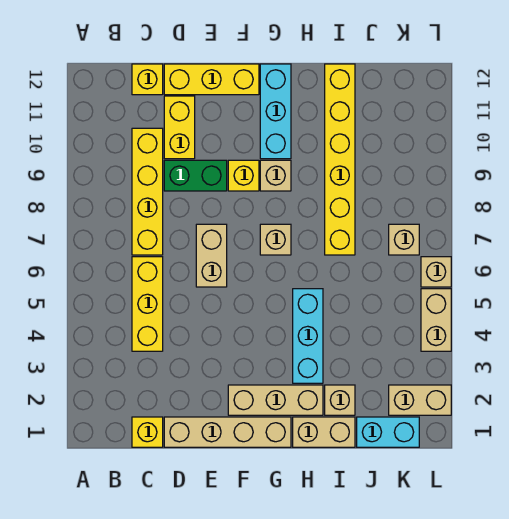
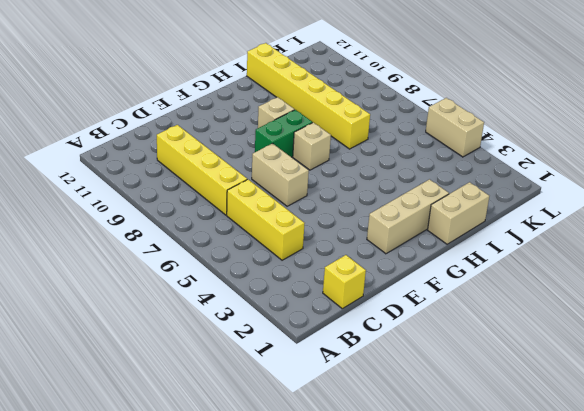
green brick F8:G8 level 1 -> green brick D9:E9 level 1
none -> yellow brick C12 level 1
none -> tan brick D1:G1 level 1
none -> yellow brick D10:D11 level 1

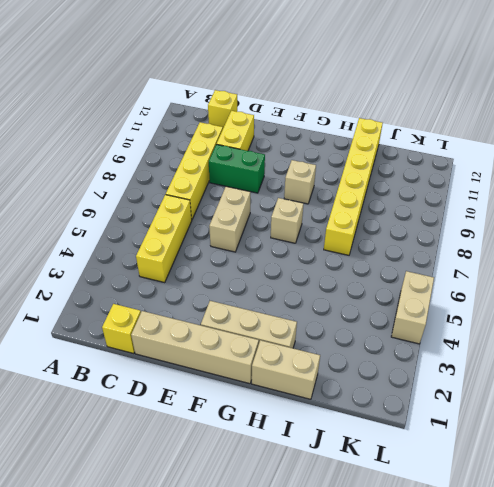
none -> yellow brick D12:F12 level 1
none -> yellow brick F9 level 1
none -> cyan brick G10:G12 level 1

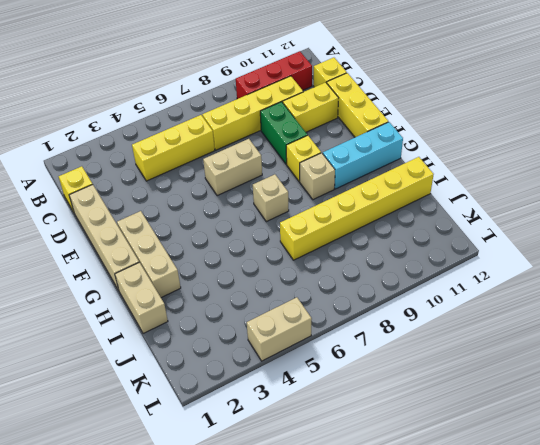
red brick B9:B11 level 1 -> none
none -> cyan brick H3:H5 level 1
none -> tan brick I2 level 1
none -> cyan brick J1:K1 level 1

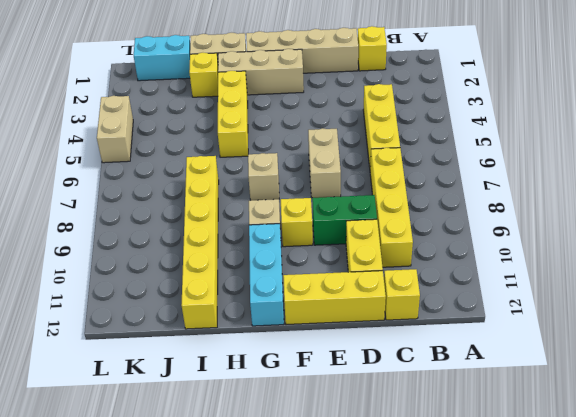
yellow brick H3:H5 level 1 -> cyan brick H3:H5 level 1
yellow brick I2 level 1 -> tan brick I2 level 1
none -> tan brick K2:L2 level 1
none -> tan brick K7 level 1
none -> tan brick L6 level 1

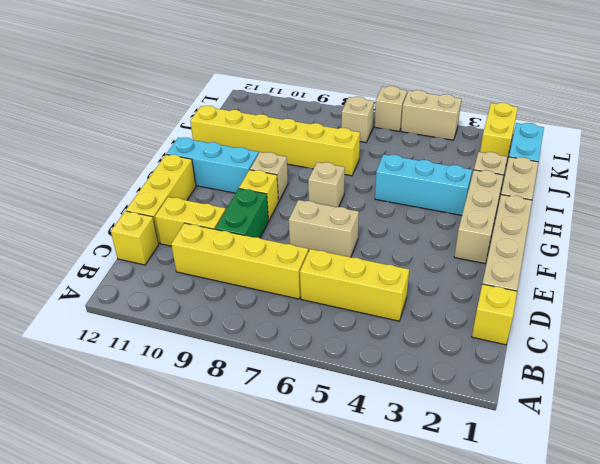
yellow brick K2:L2 level 1 -> tan brick K2:L2 level 1

